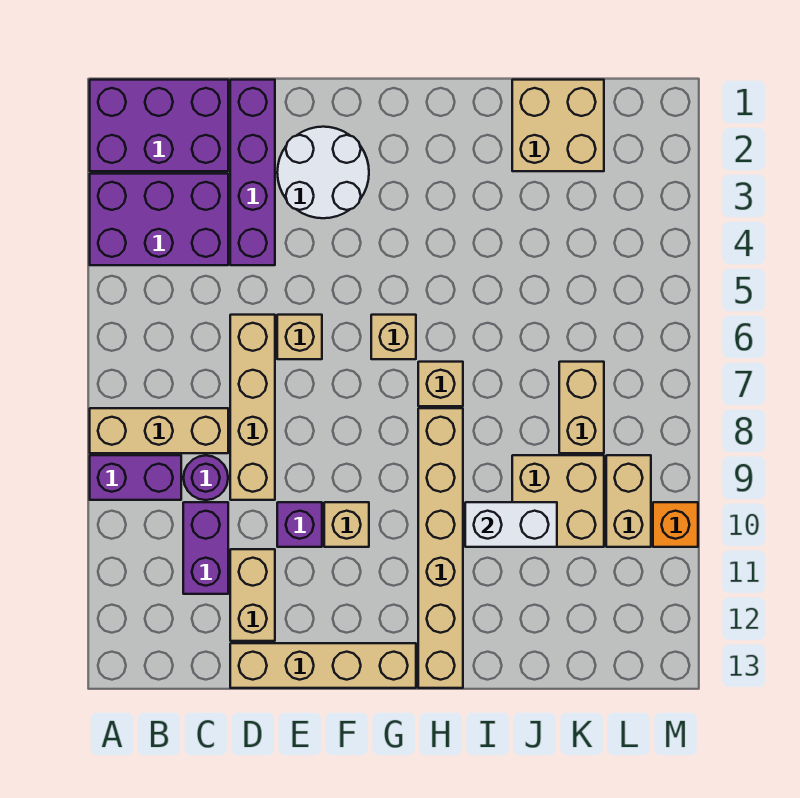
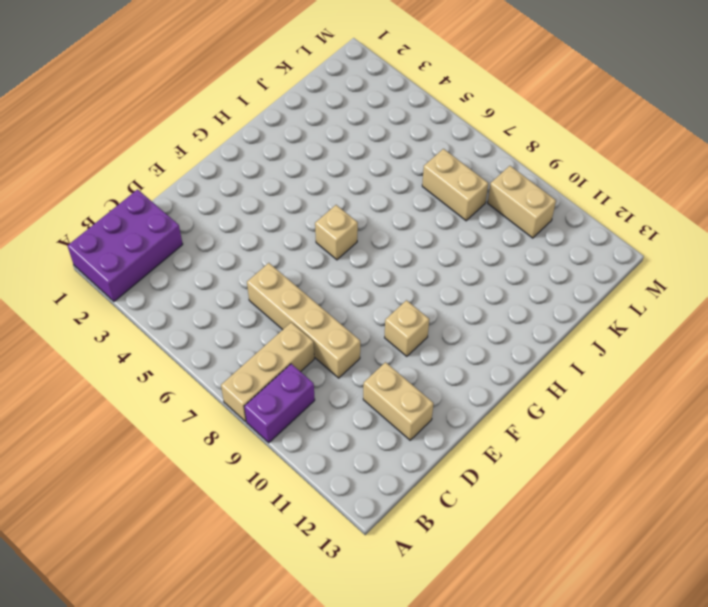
none -> purple brick A3:C4 level 1
none -> purple round brick C9 level 1
none -> purple brick C10:C11 level 1

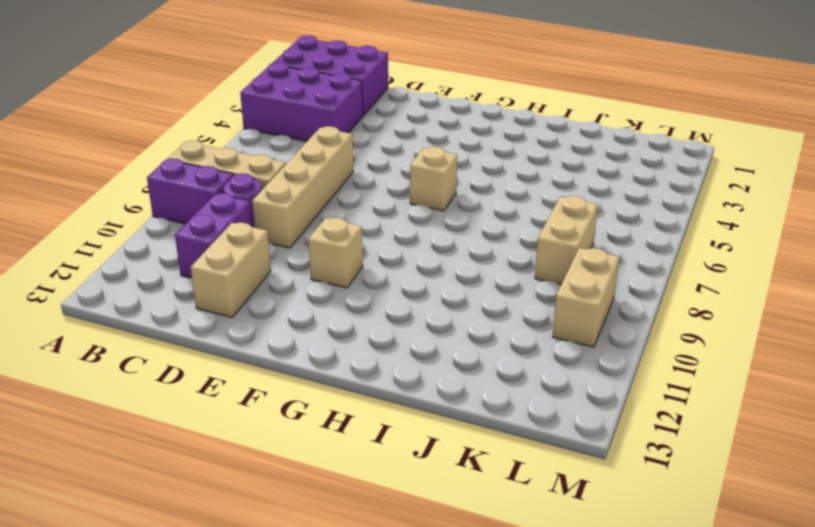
none -> purple brick D1:D4 level 1
none -> tan brick D13:G13 level 1
none -> white round brick E2:F3 level 1

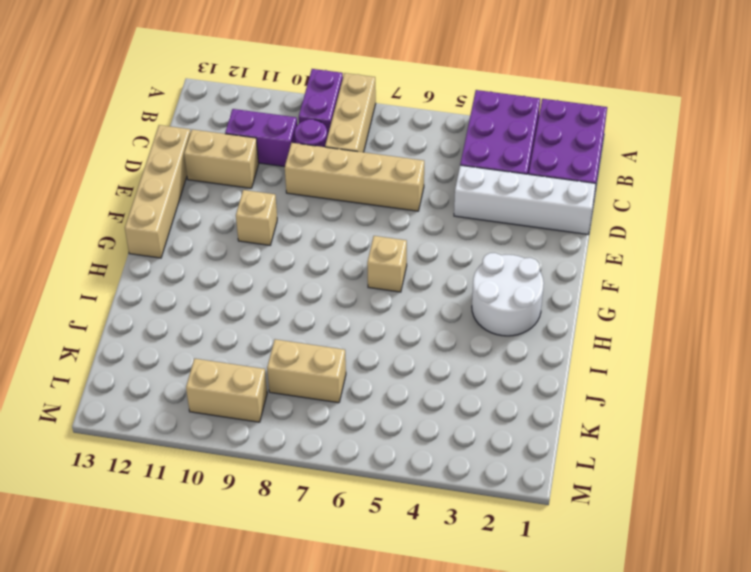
white brick D1:D4 level 1 -> purple brick D1:D4 level 1
white round brick G2:H3 level 1 -> white round brick E2:F3 level 1
none -> tan brick E6 level 1
none -> purple brick E10 level 1
none -> tan brick H7 level 1

